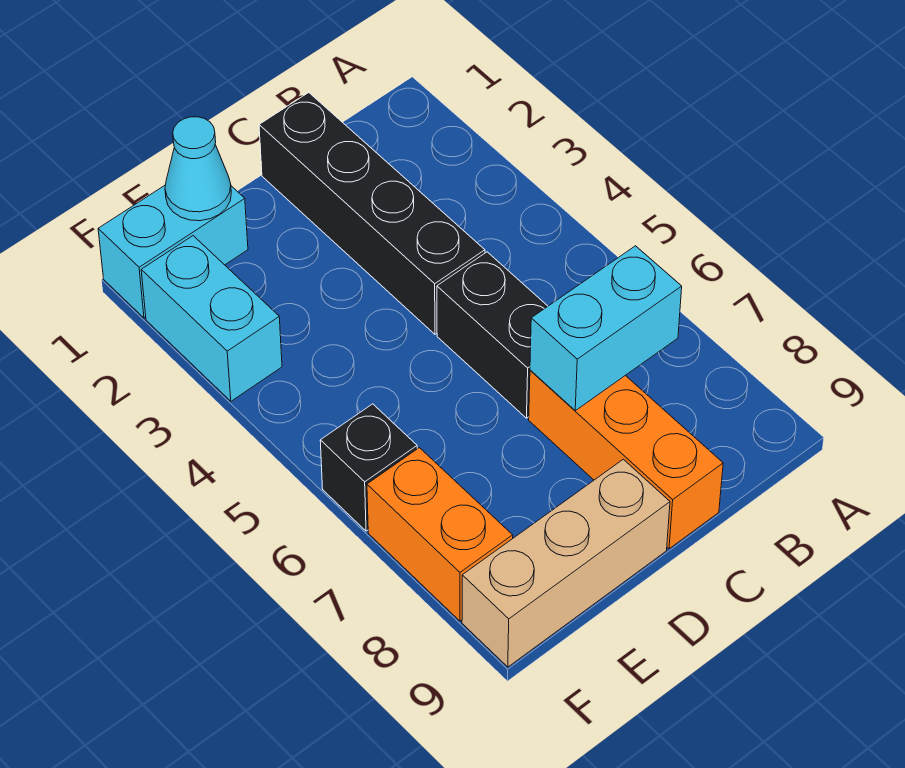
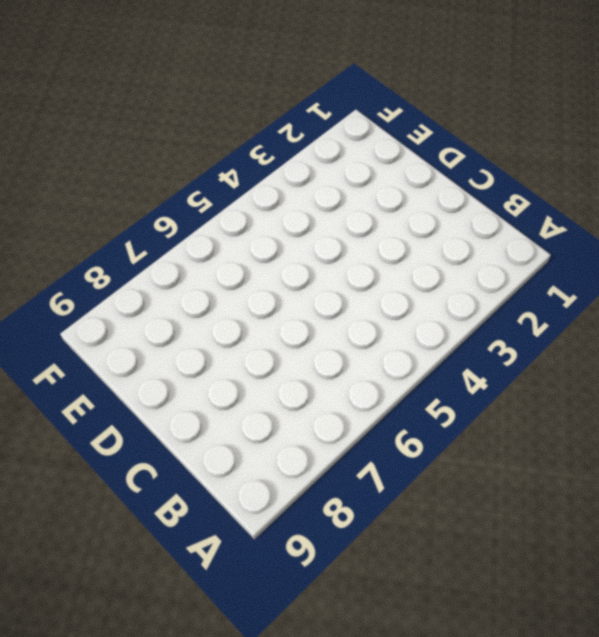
none -> black brick C1:C4 level 1
none -> black brick C5:C6 level 1

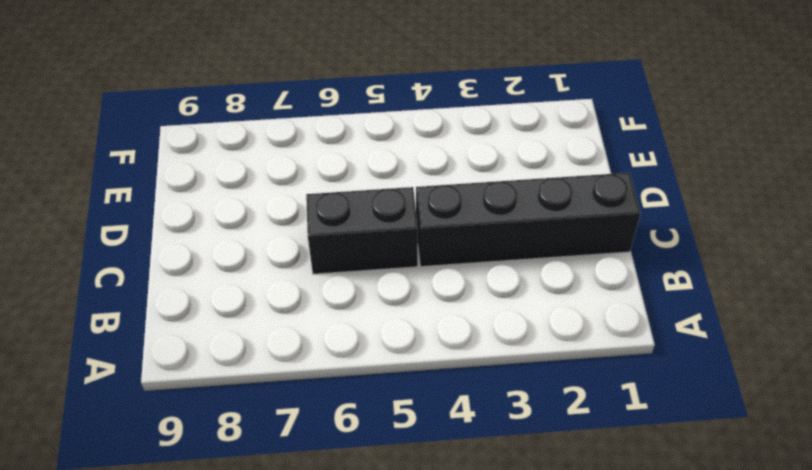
none -> orange brick C7:C9 level 1
none -> tan brick D9:F9 level 1

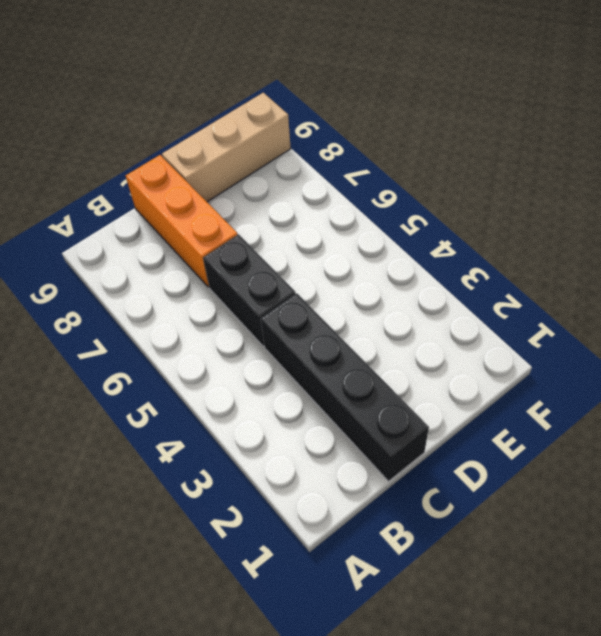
none -> cyan brick E1:F1 level 1
none -> cyan brick F2:F3 level 1

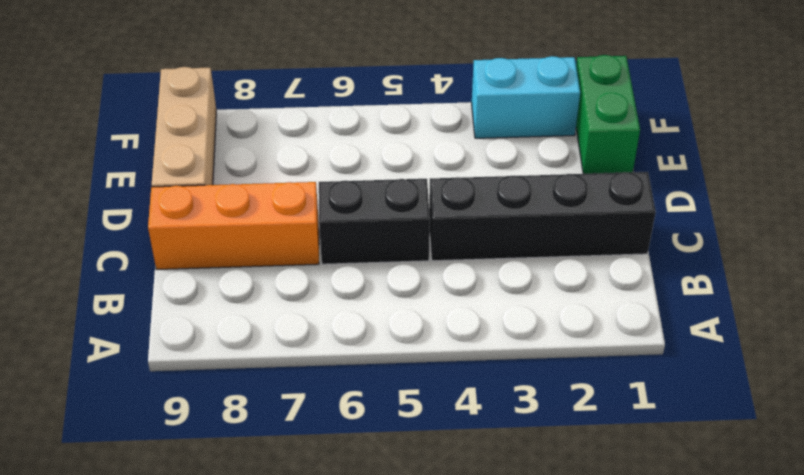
green brick E1:F1 level 1 -> cyan brick E1:F1 level 1
none -> black brick F6 level 1
none -> orange brick F7:F8 level 1

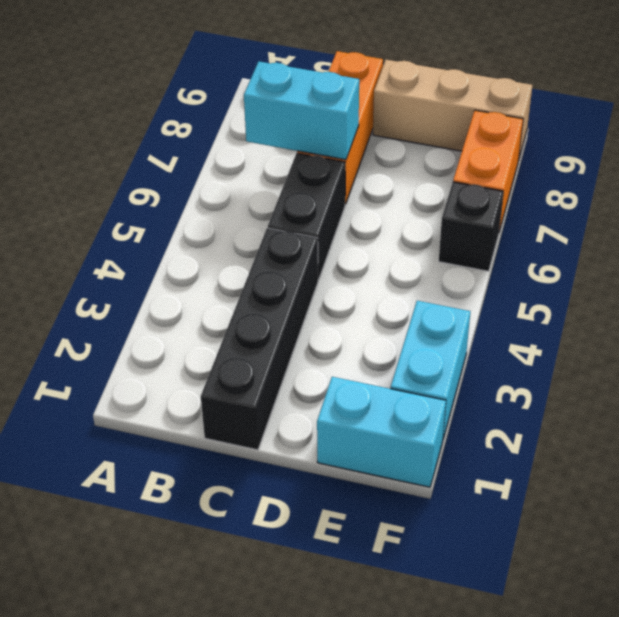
none -> cyan cone E1 level 2

